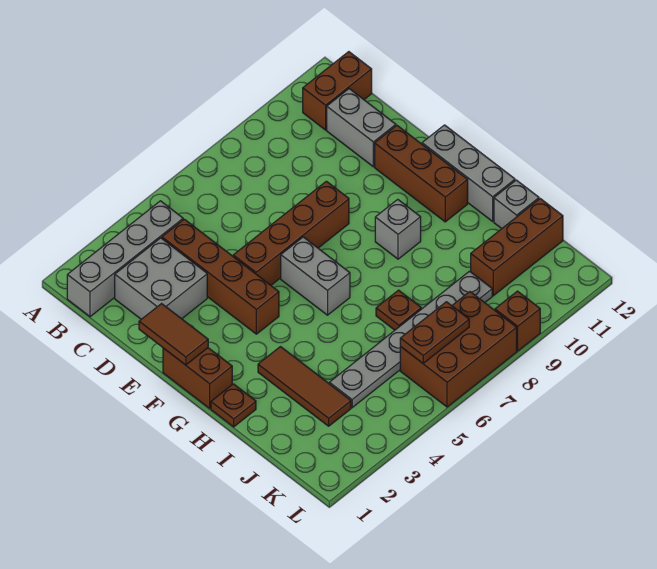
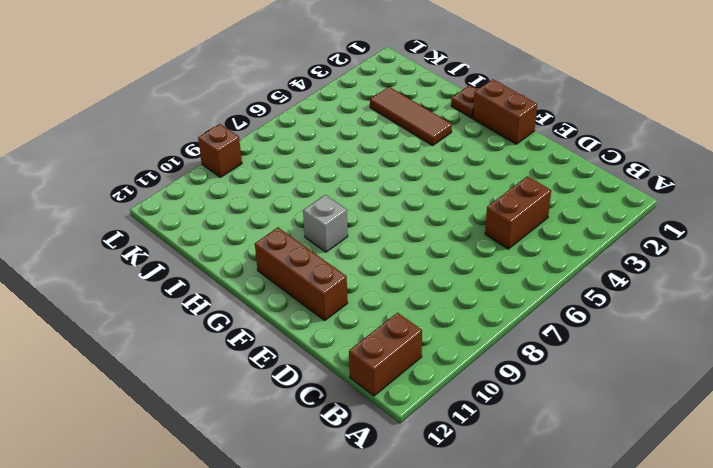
brown brick C4:C5 level 1 -> brown brick C4:F4 level 1
none -> grey brick B1:B4 level 1
none -> grey brick C2:D3 level 1
none -> grey brick C11:D11 level 1

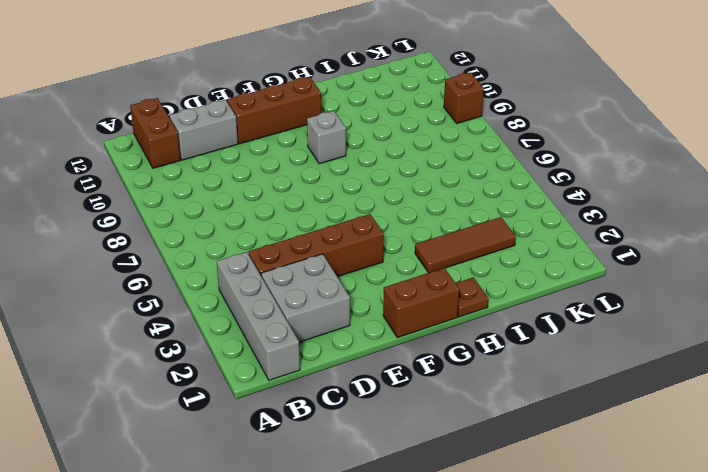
none -> brown brick E5:E8 level 1
none -> grey brick F6:G6 level 1
none -> grey brick F12:H12 level 1

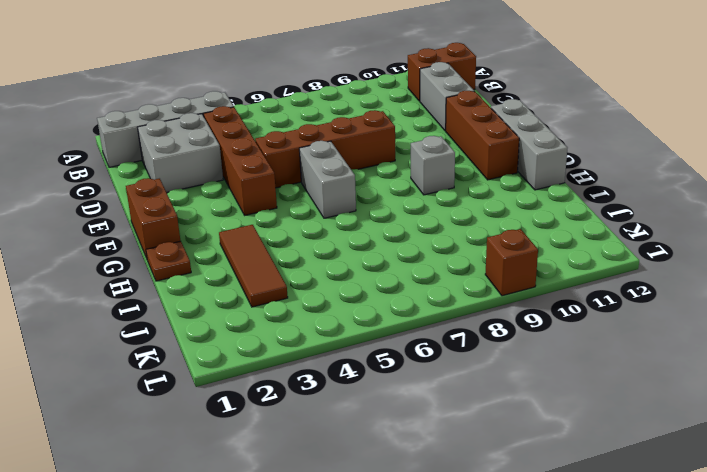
none -> brown plate I7 level 1
none -> grey brick I12 level 1
none -> grey plate J4:J9 level 1

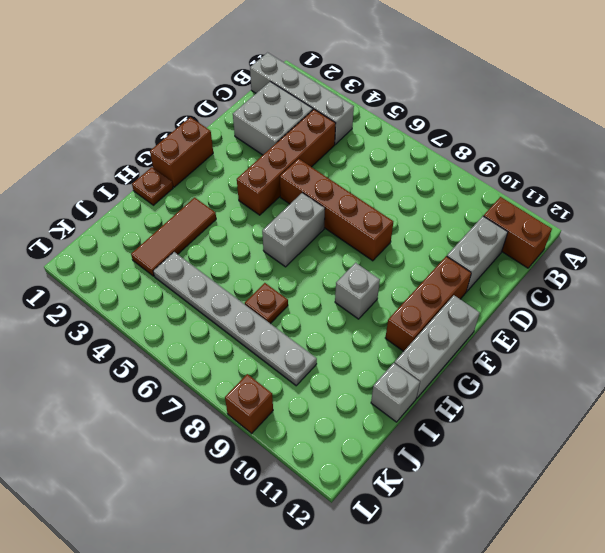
none -> brown brick J10:J12 level 1
none -> brown brick K6:L8 level 1
none -> brown tile E1:F1 level 2

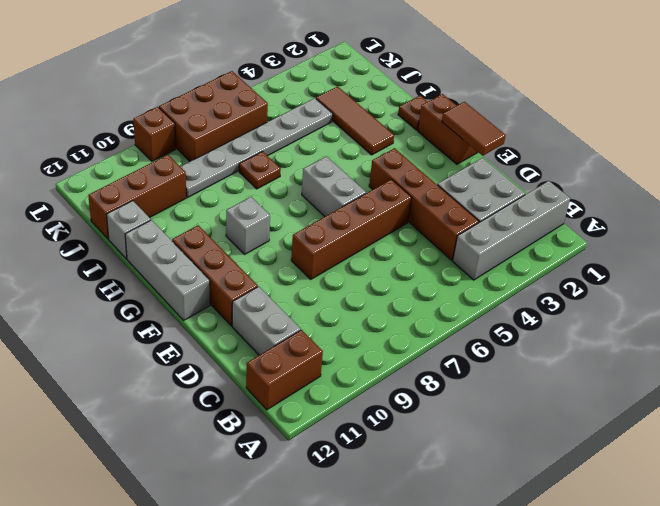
none -> brown plate K6:K7 level 2

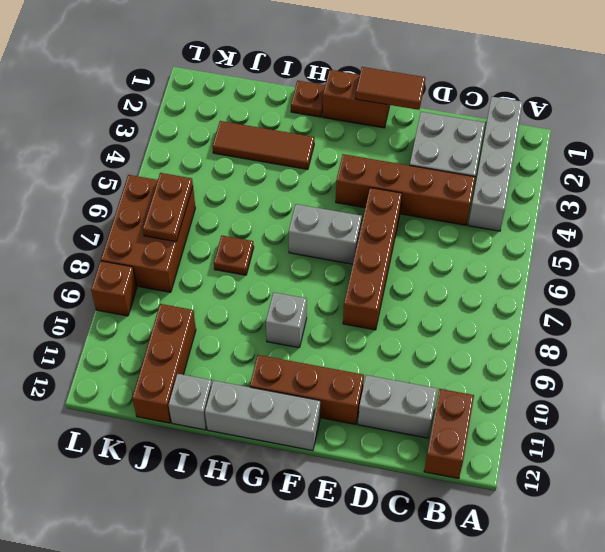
none -> grey plate J4:J9 level 1

